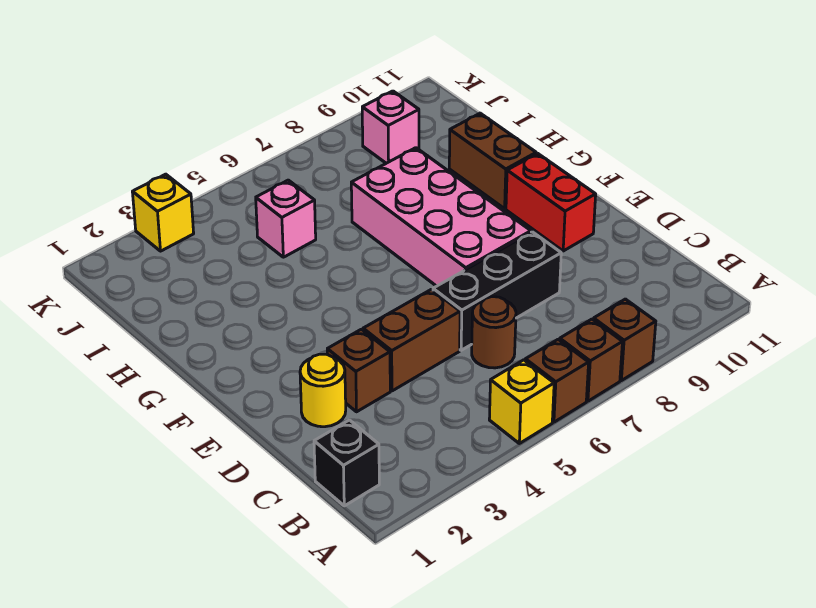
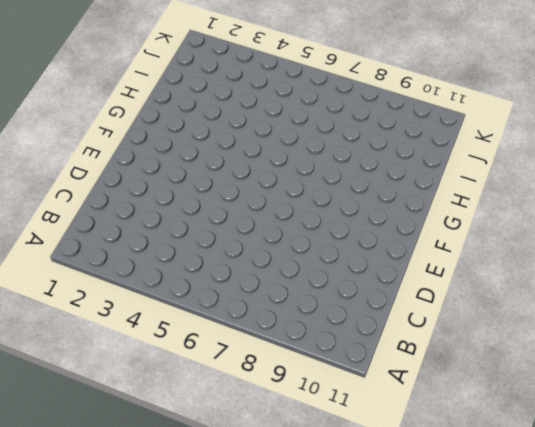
none -> yellow brick A5 level 1
none -> brown brick A6 level 1
none -> brown brick A7 level 1

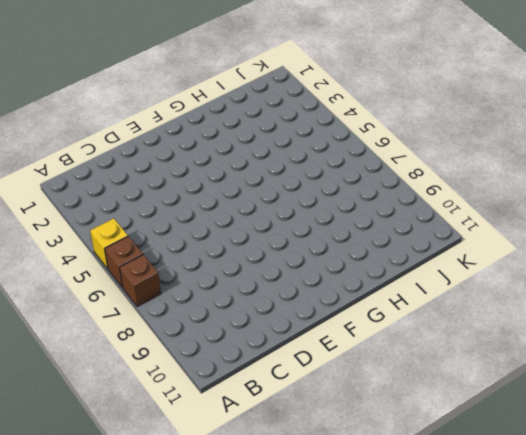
none -> brown brick A8 level 1
none -> black brick B1 level 1
none -> brown round brick C6 level 1

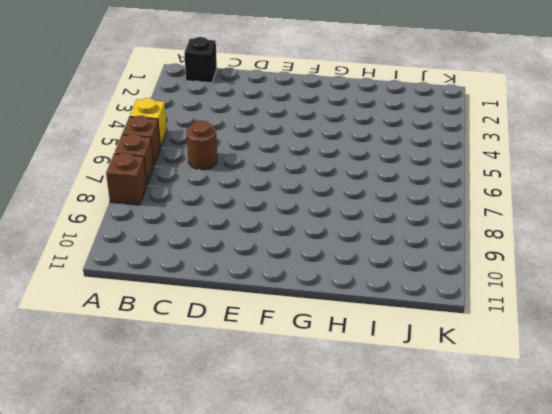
none -> yellow round brick D2 level 1
none -> brown brick D3 level 1
none -> brown brick D4:D5 level 1

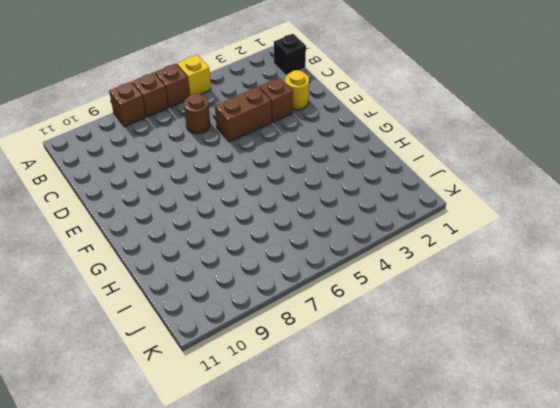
none -> black brick D6:D8 level 1
none -> pink brick E7:H8 level 1
none -> red brick E10:F10 level 1

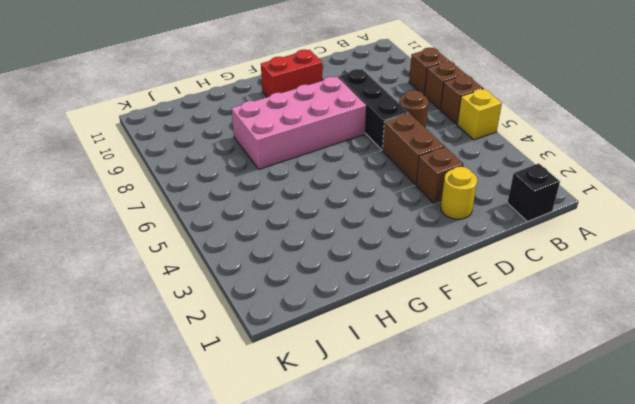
none -> brown brick G10:H10 level 1
none -> pink brick I5 level 1
none -> pink brick J9 level 1

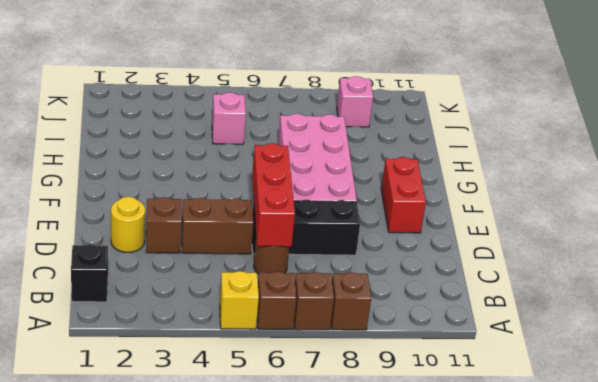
red brick C6:E6 level 2 -> none
none -> brown brick G10:H10 level 1
none -> yellow brick K3 level 1

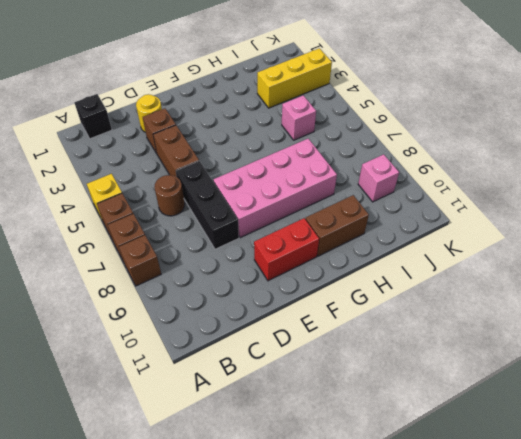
yellow brick I3:K3 level 1 -> yellow brick K3 level 1

